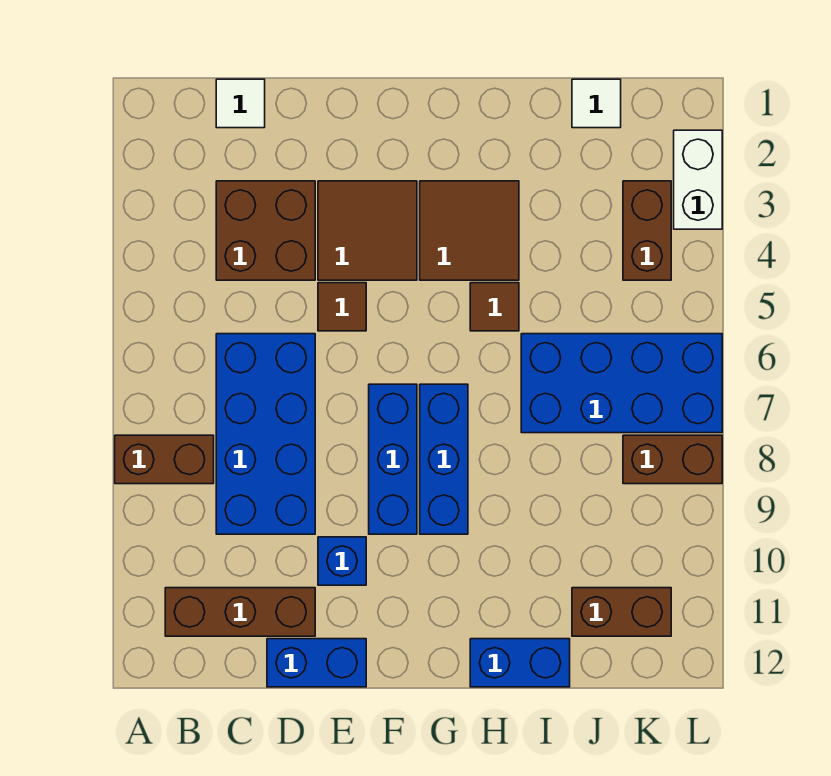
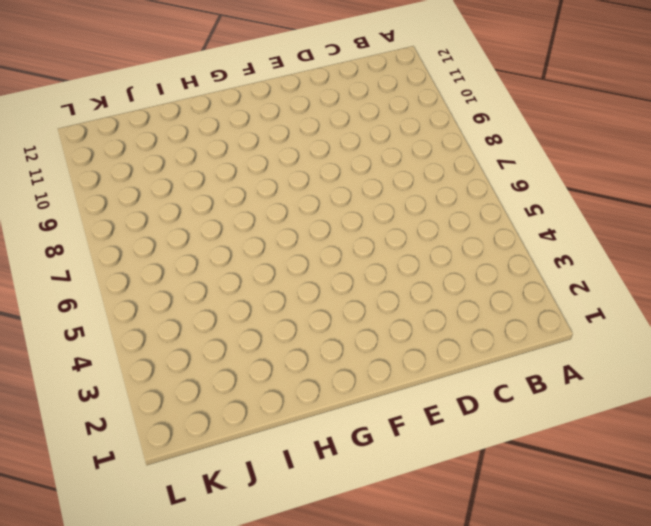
none -> brown brick A8:B8 level 1
none -> brown brick B11:D11 level 1
none -> white tile C1 level 1

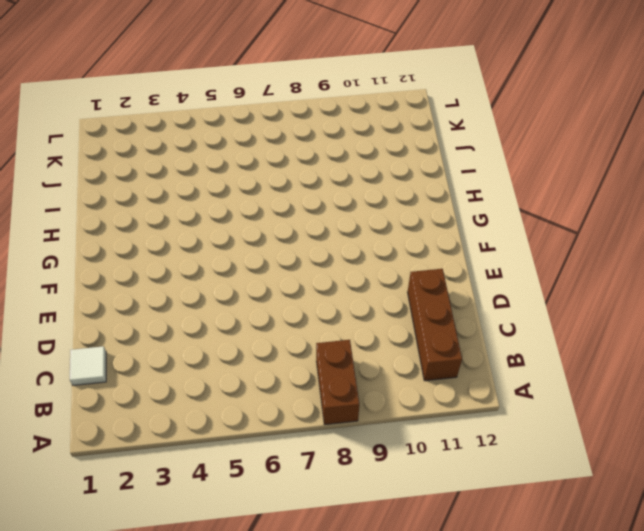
none -> brown brick C3:D4 level 1
none -> blue brick C6:D9 level 1
none -> blue brick D12:E12 level 1

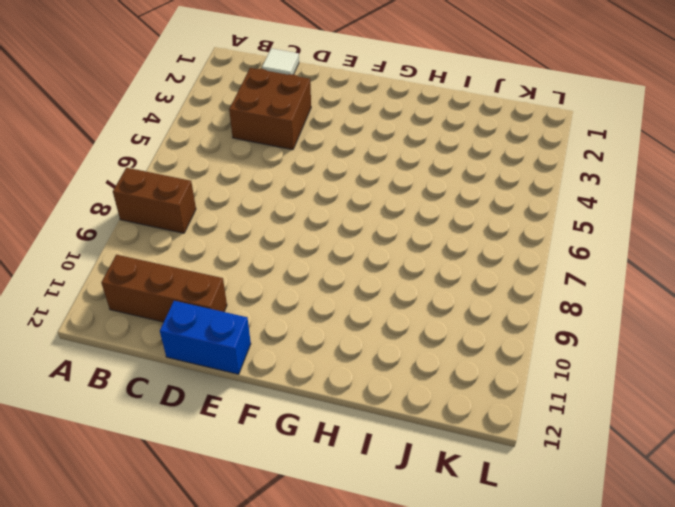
none -> blue brick C6:D9 level 1
none -> brown tile E3:F4 level 1
none -> brown tile E5 level 1

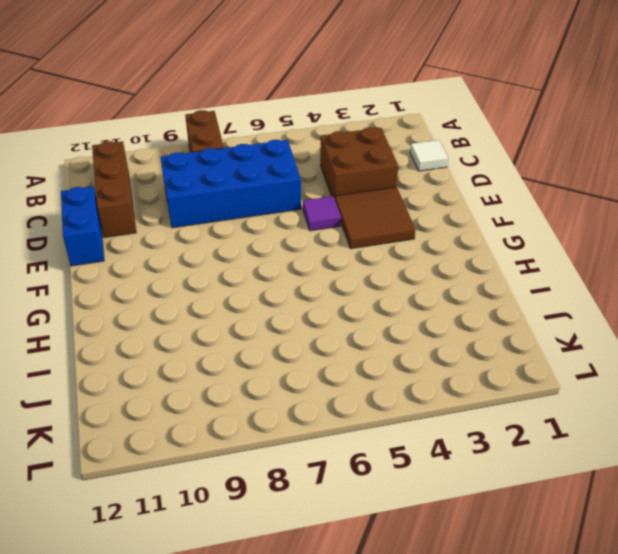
purple tile E5 level 1 -> brown tile E5 level 1
none -> blue brick E10 level 1
none -> blue brick F7:F9 level 1
none -> brown tile G3:H4 level 1

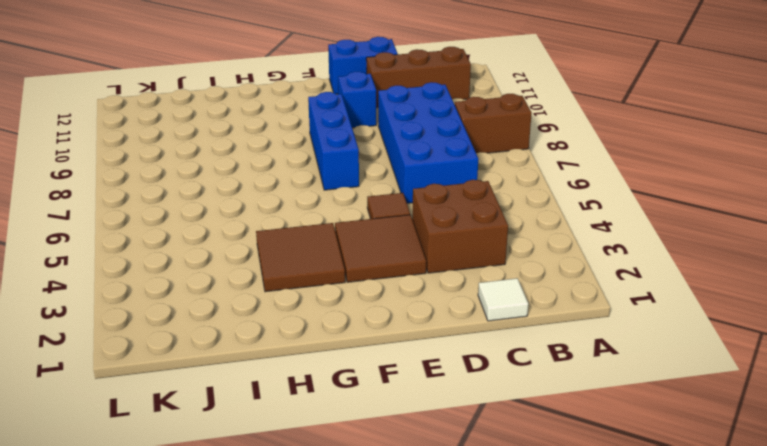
none -> blue brick G7:G9 level 1
none -> brown tile H5 level 1
none -> blue brick H12:I12 level 1

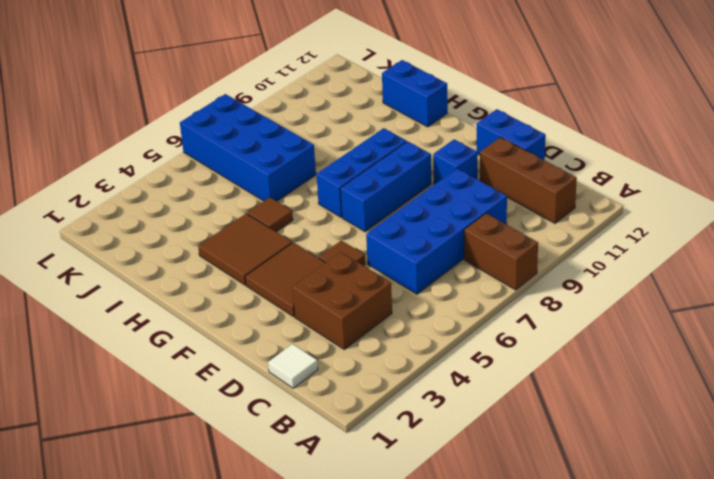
none -> white tile J1 level 1
none -> brown brick J11:K11 level 1
none -> brown brick K3:K4 level 1

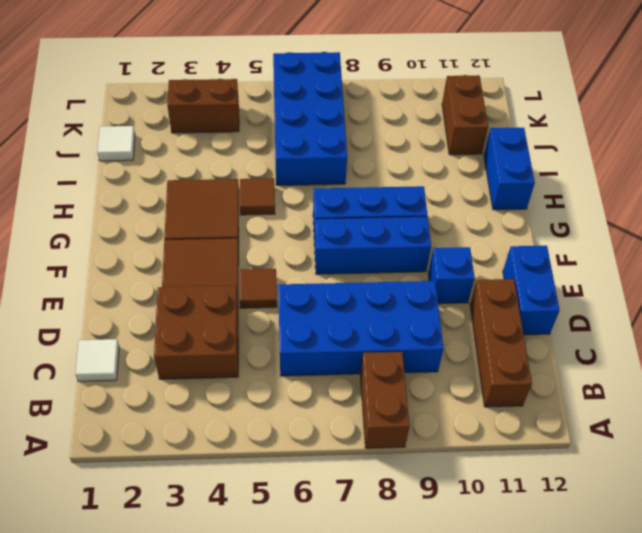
none -> brown brick K8:L8 level 1
none -> white brick L2:L3 level 1

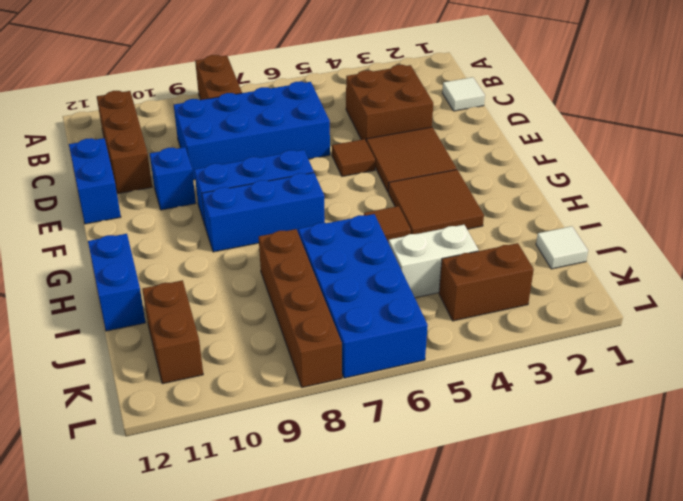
brown brick I8:L8 level 1 -> brown brick K8:L8 level 1
white brick J4:J5 level 1 -> white brick L2:L3 level 1

